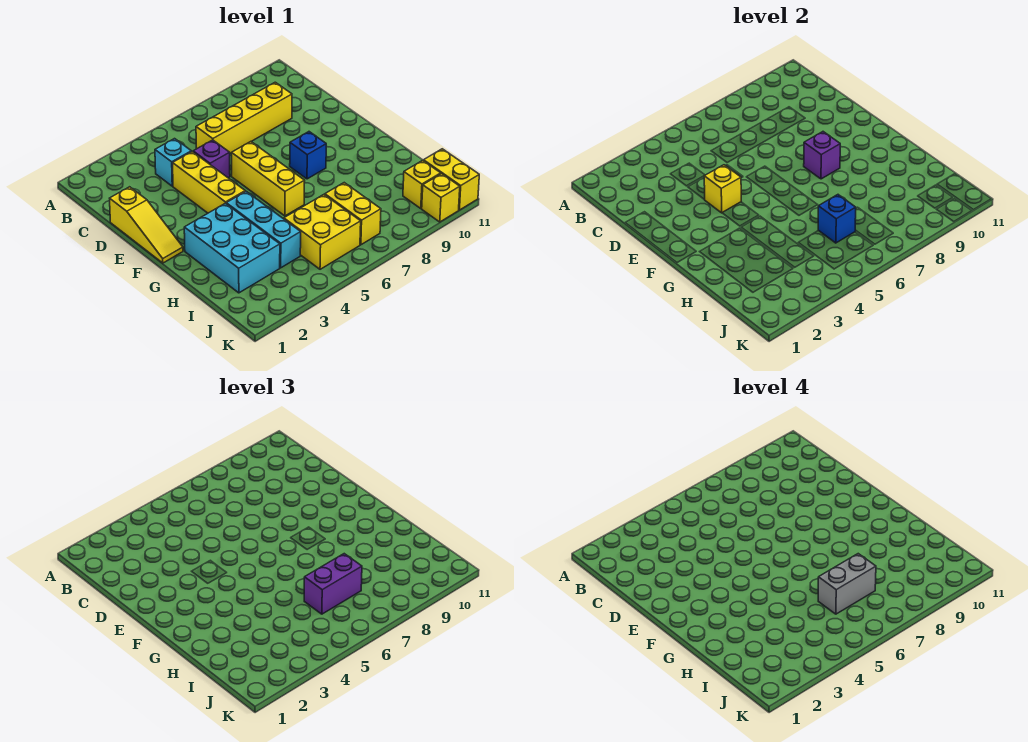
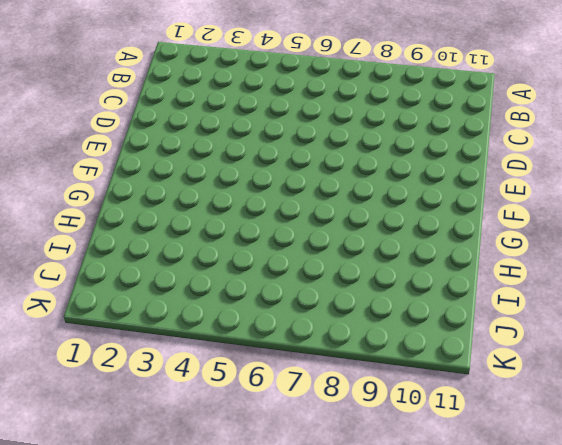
none -> cyan brick C4 level 1
none -> yellow brick C6:C9 level 1
none -> yellow slope D1:F1 level 1 top D

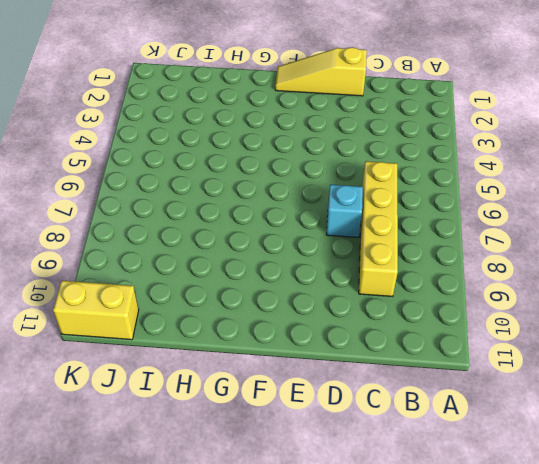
cyan brick D7 level 1 -> cyan brick C4 level 1
none -> yellow brick D4:F4 level 1
none -> purple brick D5 level 1
none -> yellow brick E6:G6 level 1

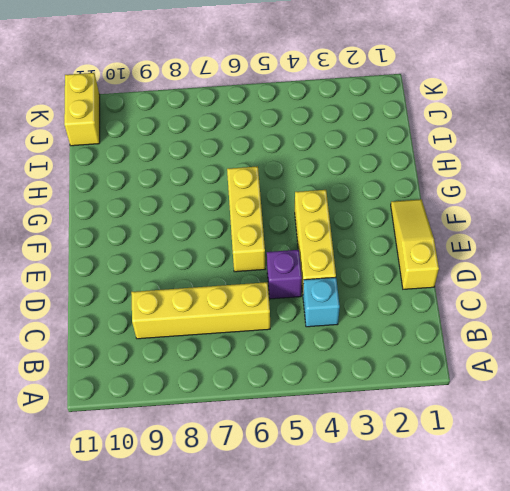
none -> blue brick F8 level 1
none -> cyan brick G2:I3 level 1
none -> cyan brick G4:I4 level 1

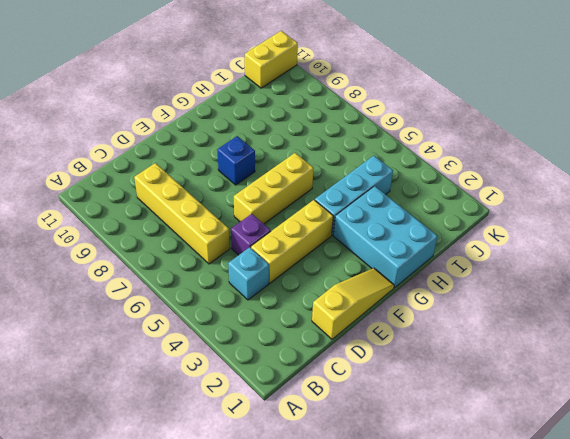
cyan brick G1:H3 level 1 -> cyan brick G2:I3 level 1
none -> yellow brick I5:J6 level 1
none -> yellow brick I7:J7 level 1
none -> yellow brick J10 level 1

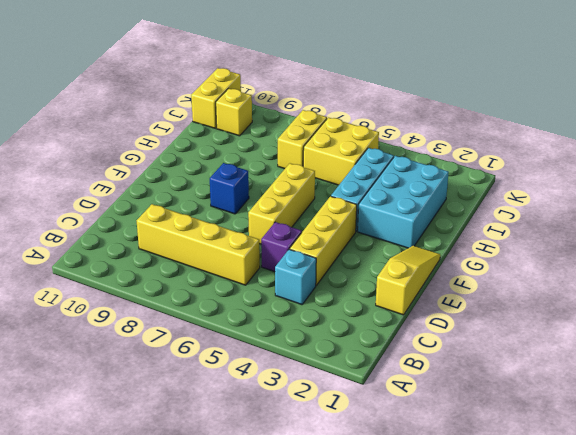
none -> yellow brick K10 level 1
none -> yellow brick E4 level 2
none -> purple brick F8 level 2

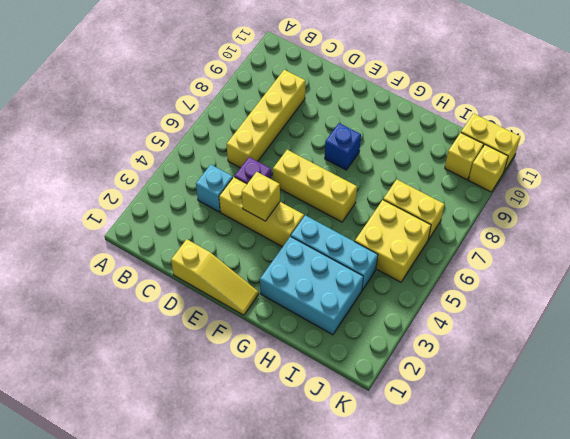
none -> purple brick F8 level 2
none -> blue brick I6 level 2
none -> purple brick I6:I7 level 3

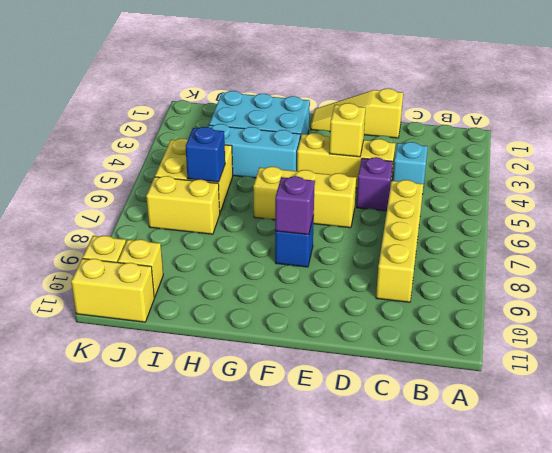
none -> purple brick I6:I7 level 3
none -> grey brick I6:I7 level 4

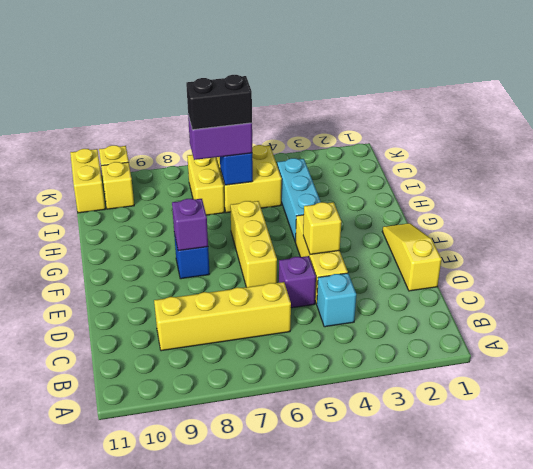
black brick I6:I7 level 4 -> grey brick I6:I7 level 4
none -> cyan brick G2:I3 level 1

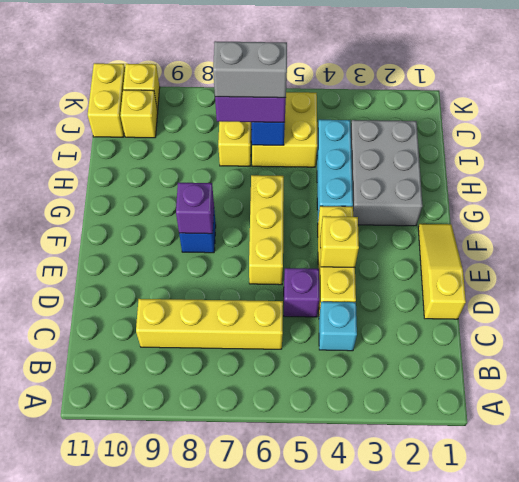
grey brick G2:I3 level 1 -> cyan brick G2:I3 level 1

